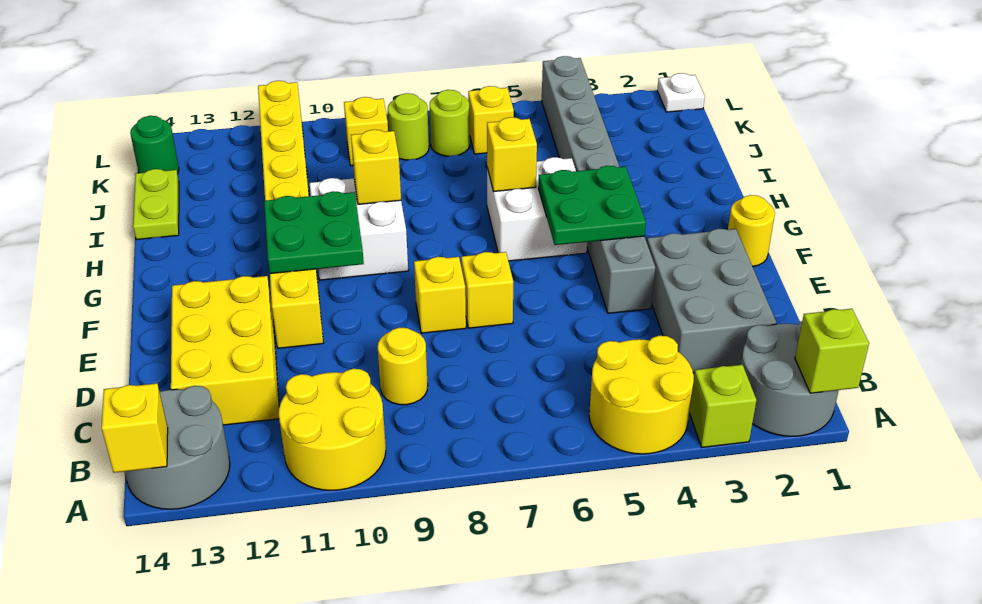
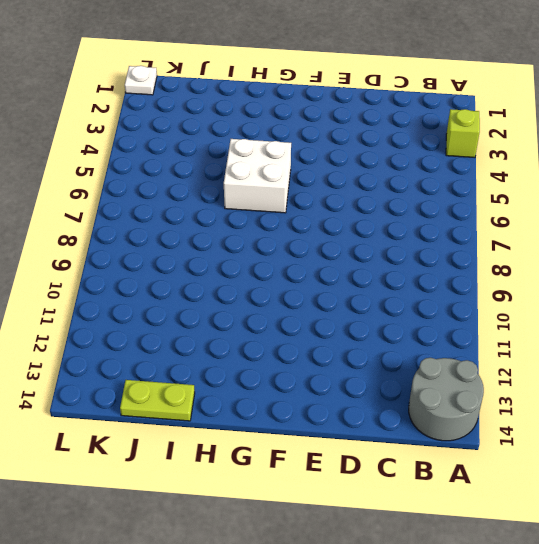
none -> grey round brick A1:B2 level 1
none -> yellow round brick A4:B5 level 1
none -> yellow round brick A10:B11 level 1

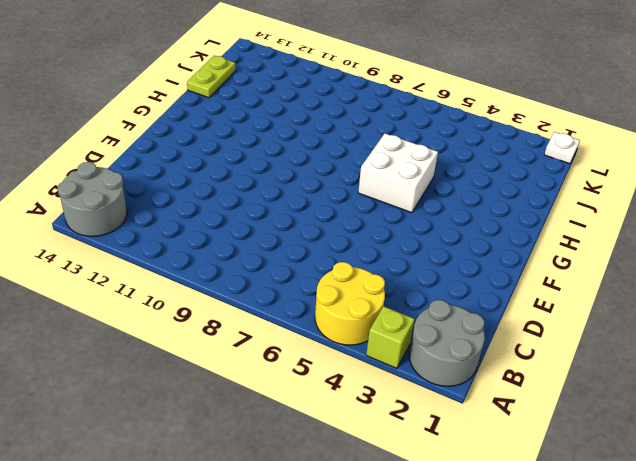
none -> yellow round brick A10:B11 level 1
none -> grey brick C2:E3 level 1
none -> yellow round brick C9 level 1

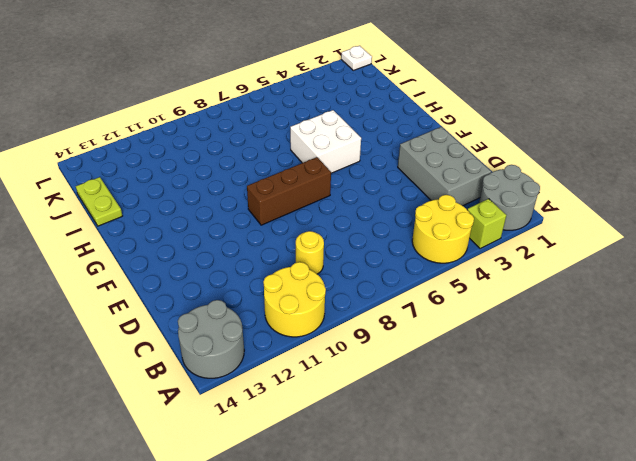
brown brick F7:F9 level 1 -> none
none -> yellow brick C12:E13 level 1
none -> grey brick E4:L4 level 1
none -> yellow brick E7 level 1

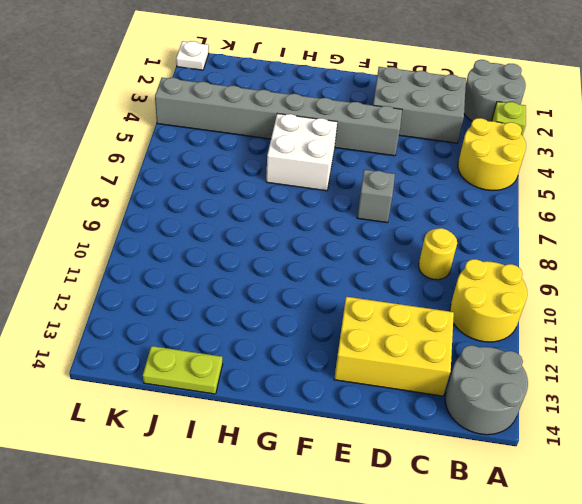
grey brick E7 level 1 -> yellow brick E7 level 1
none -> yellow brick E8 level 1
none -> yellow brick E11:L11 level 1
none -> yellow round brick F1 level 1

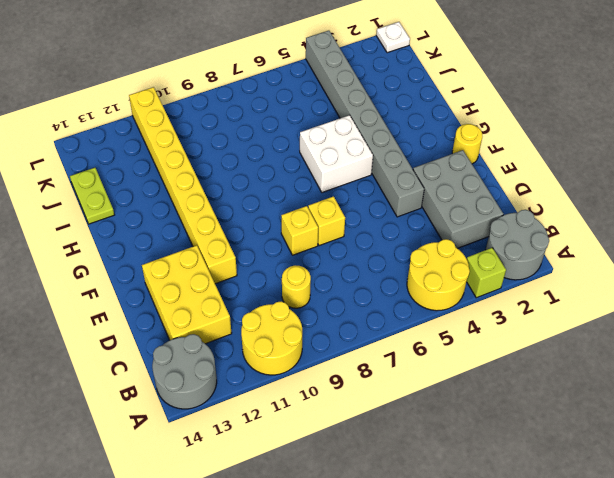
none -> white brick G9:H10 level 1
none -> yellow brick K6 level 1
none -> lime round brick K7 level 1

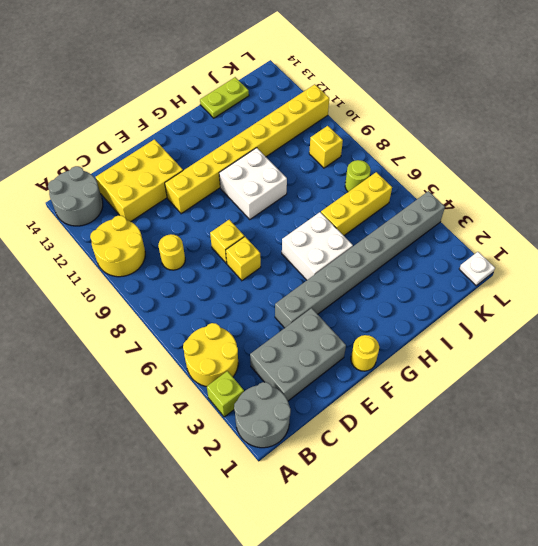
yellow brick I6:K6 level 1 -> yellow brick K6 level 1
none -> lime round brick K8 level 1
none -> green round brick K14 level 1
none -> lime brick A1 level 2

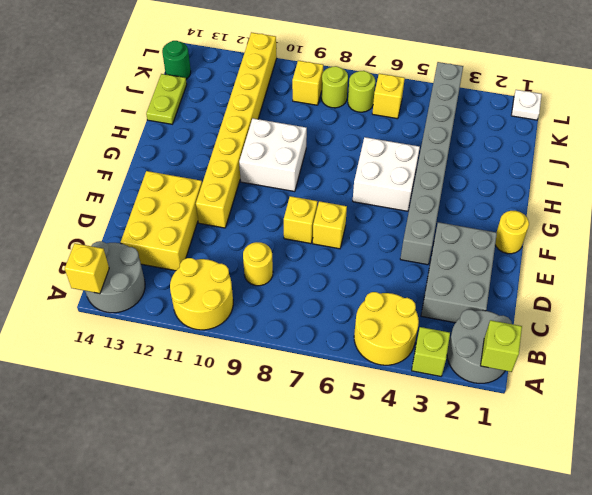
none -> green plate F4:G5 level 2
none -> green plate F10:G11 level 2
none -> yellow brick H6 level 2

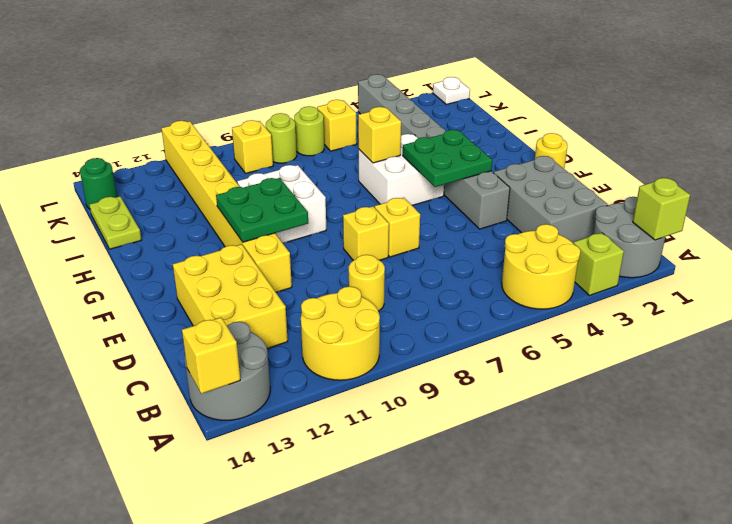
none -> yellow brick H9 level 2

